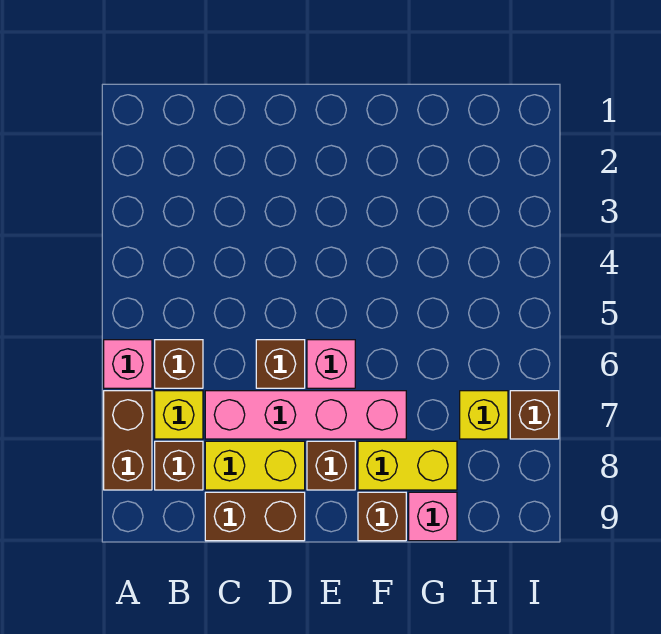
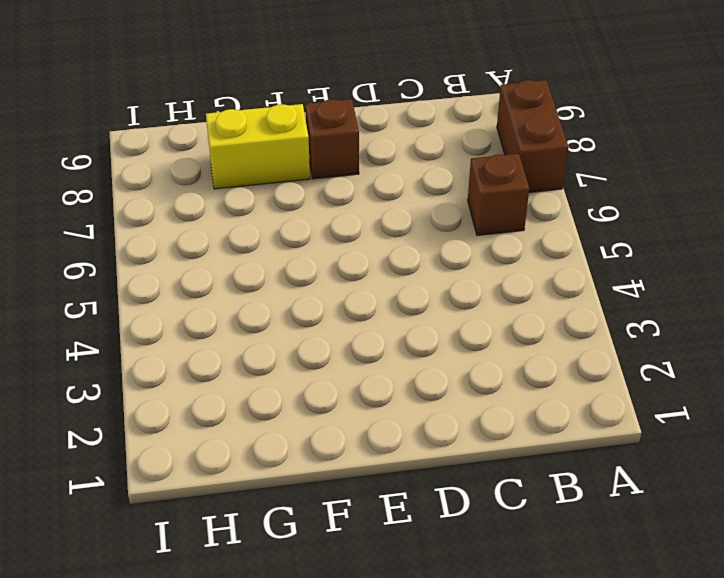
none -> pink brick A6 level 1
none -> yellow brick B7 level 1
none -> brown brick B8 level 1

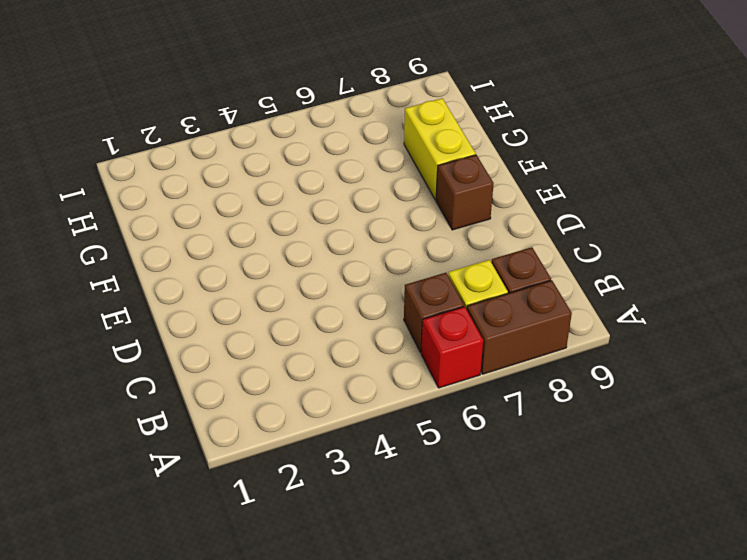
red brick A6 level 1 -> pink brick A6 level 1
none -> pink brick C7:F7 level 1
none -> yellow brick C8:D8 level 1
none -> brown brick C9:D9 level 1

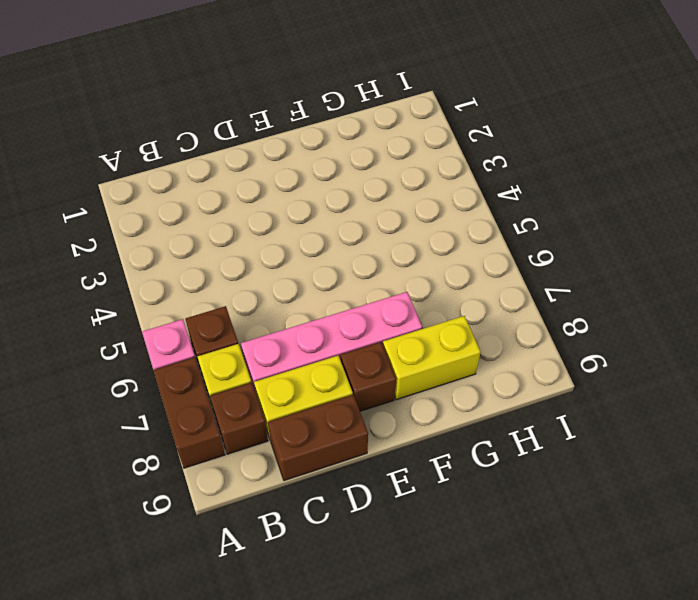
none -> brown brick D6 level 1
none -> pink brick E6 level 1
none -> brown brick F9 level 1

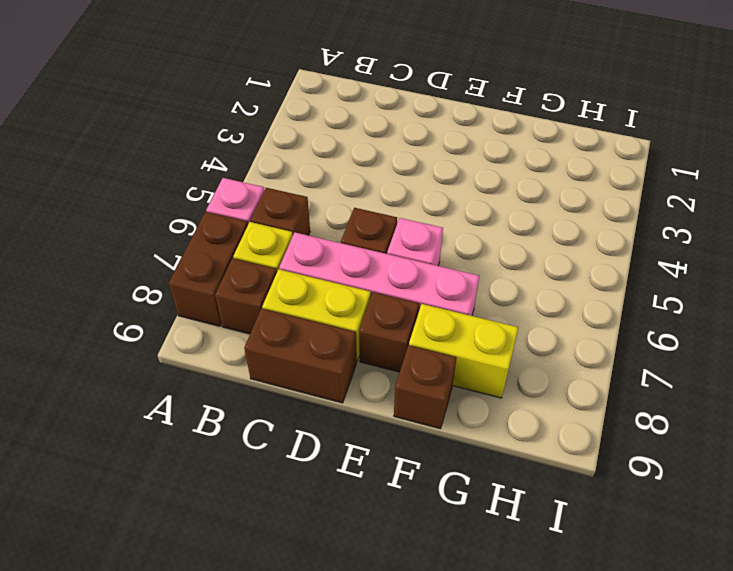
none -> pink brick G9 level 1
none -> yellow brick H7 level 1
none -> brown brick I7 level 1

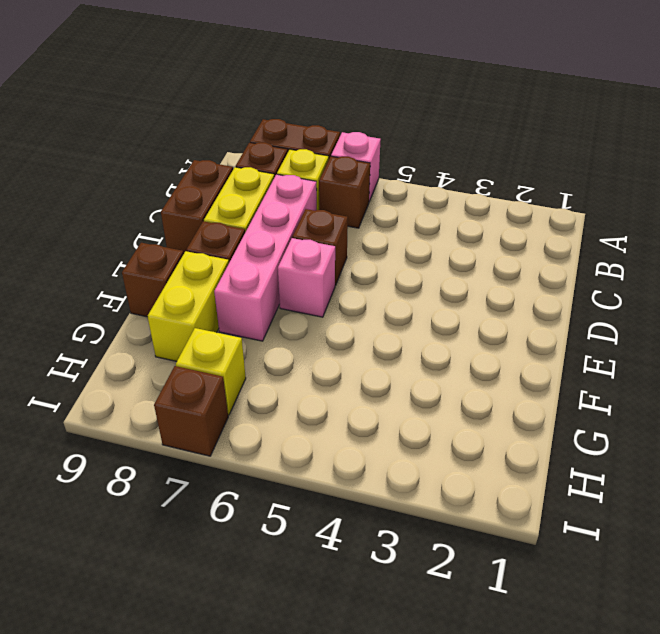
none -> pink brick G9 level 1

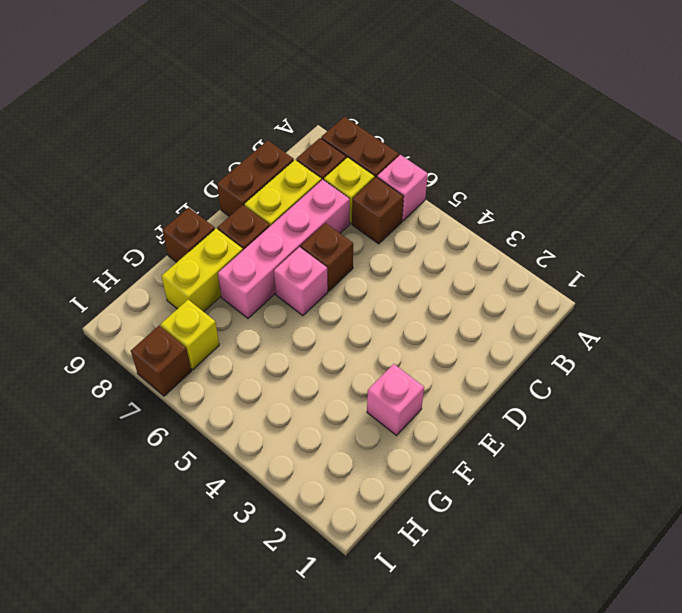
pink brick F2 level 1 -> pink brick G9 level 1

